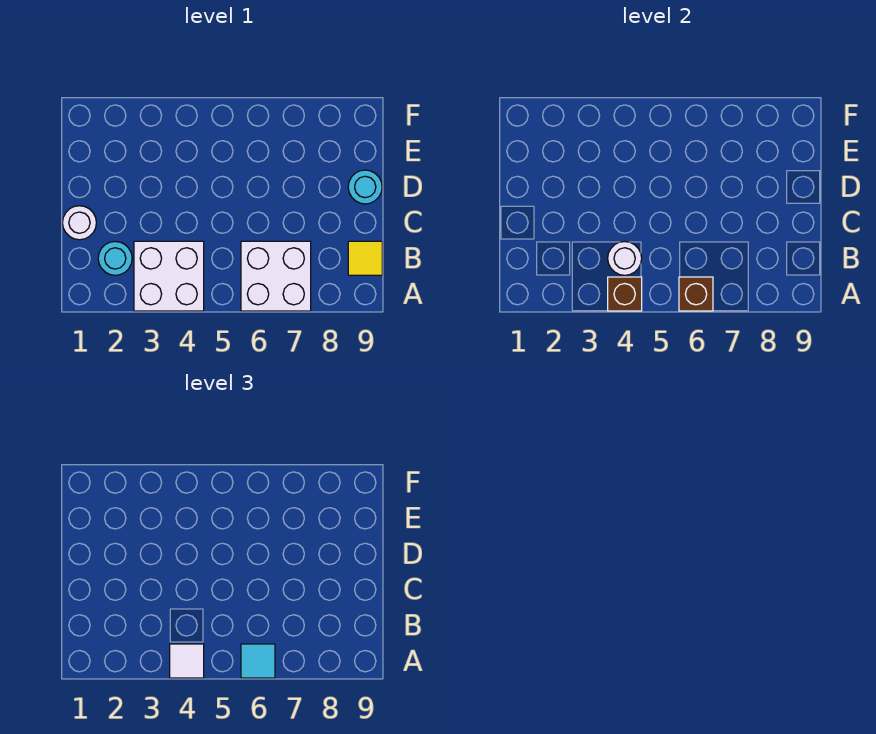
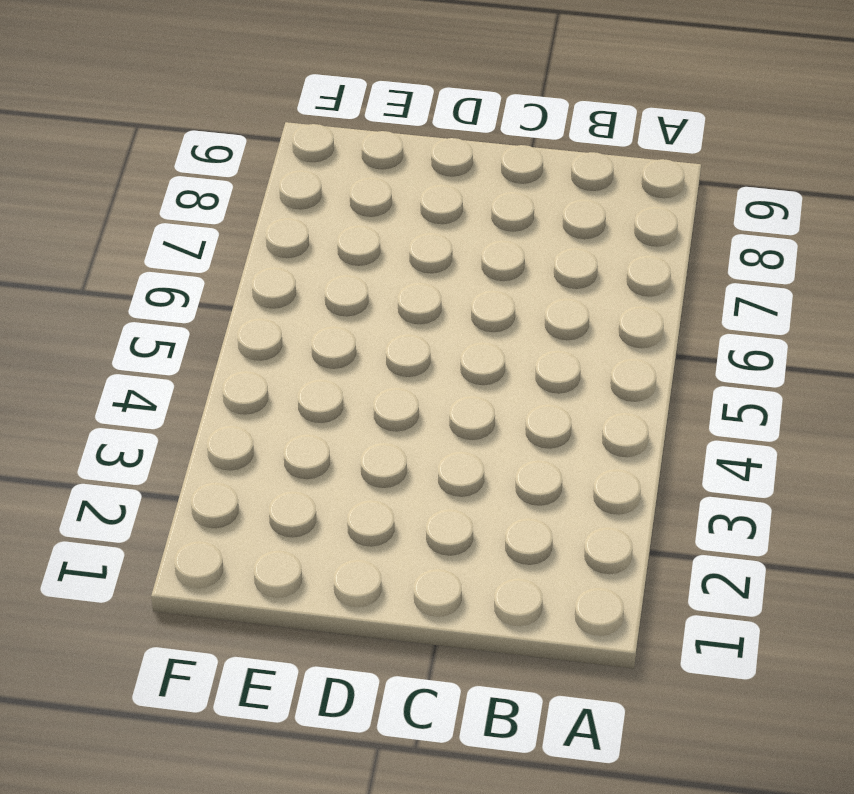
none -> white brick A3:B4 level 1
none -> white brick A6:B7 level 1

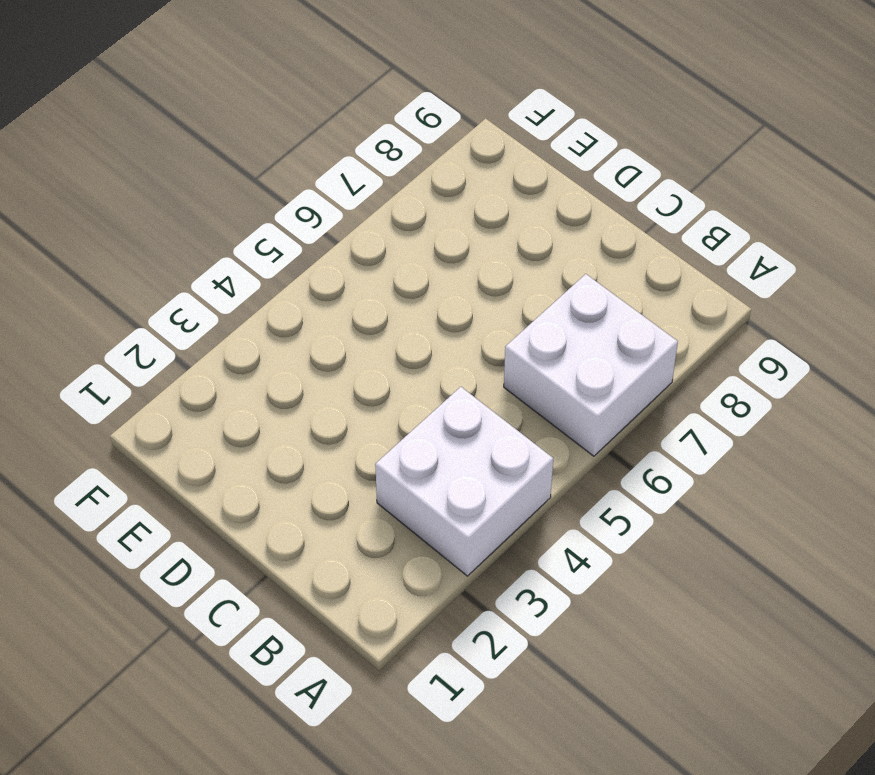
none -> cyan round brick B2 level 1
none -> yellow tile B9 level 1

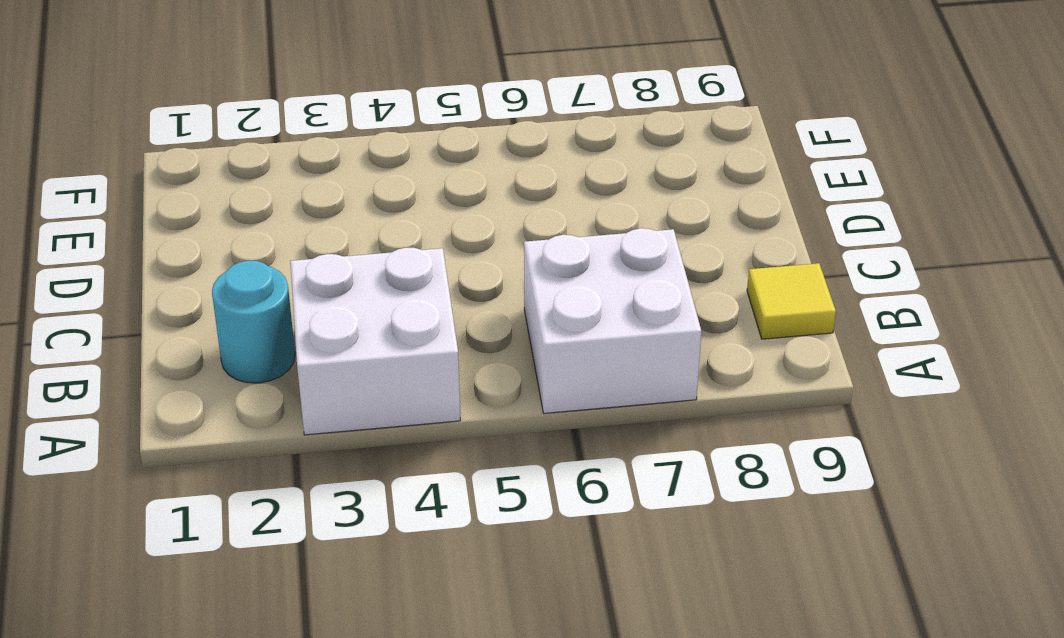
none -> white round brick C1 level 1
none -> cyan round brick D9 level 1

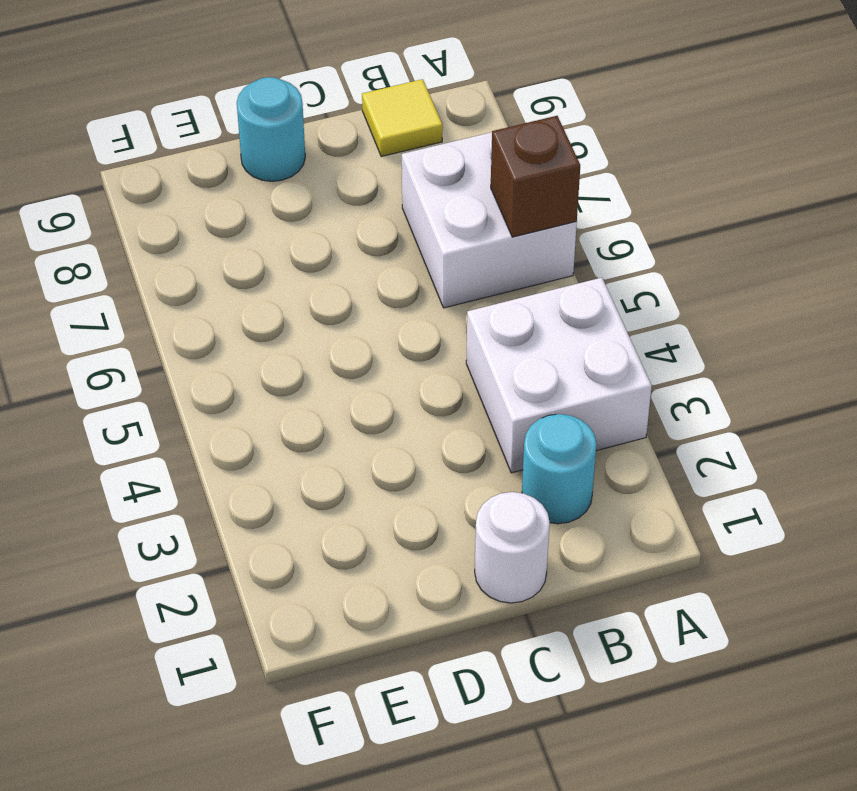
none -> brown brick A4 level 2
none -> white round brick B4 level 2

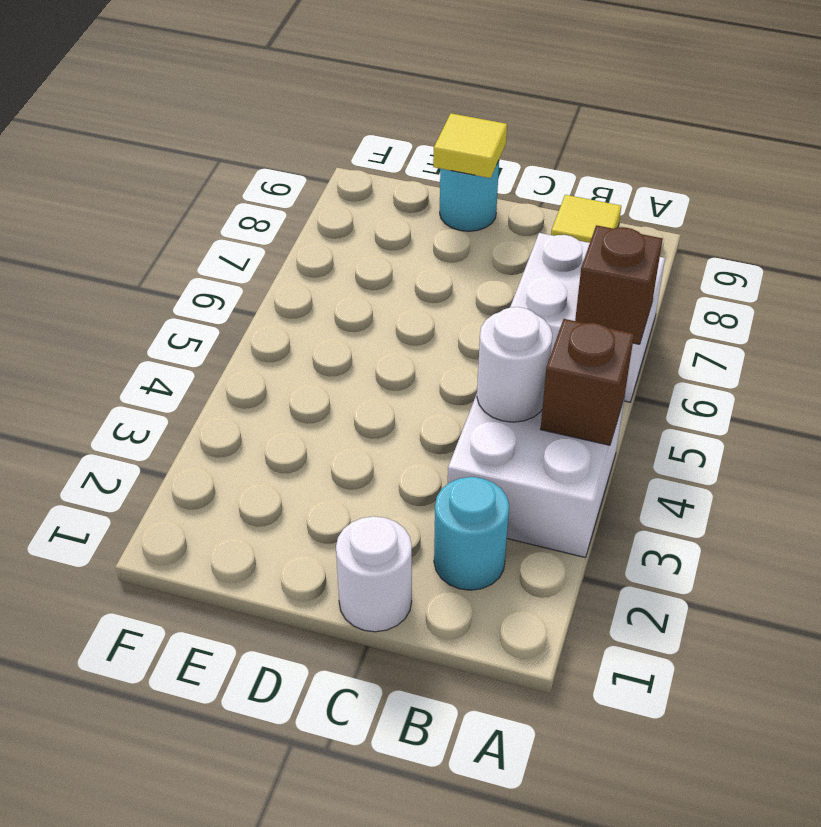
yellow tile D9 level 2 -> none
none -> white tile A4 level 3
none -> cyan tile A6 level 3

